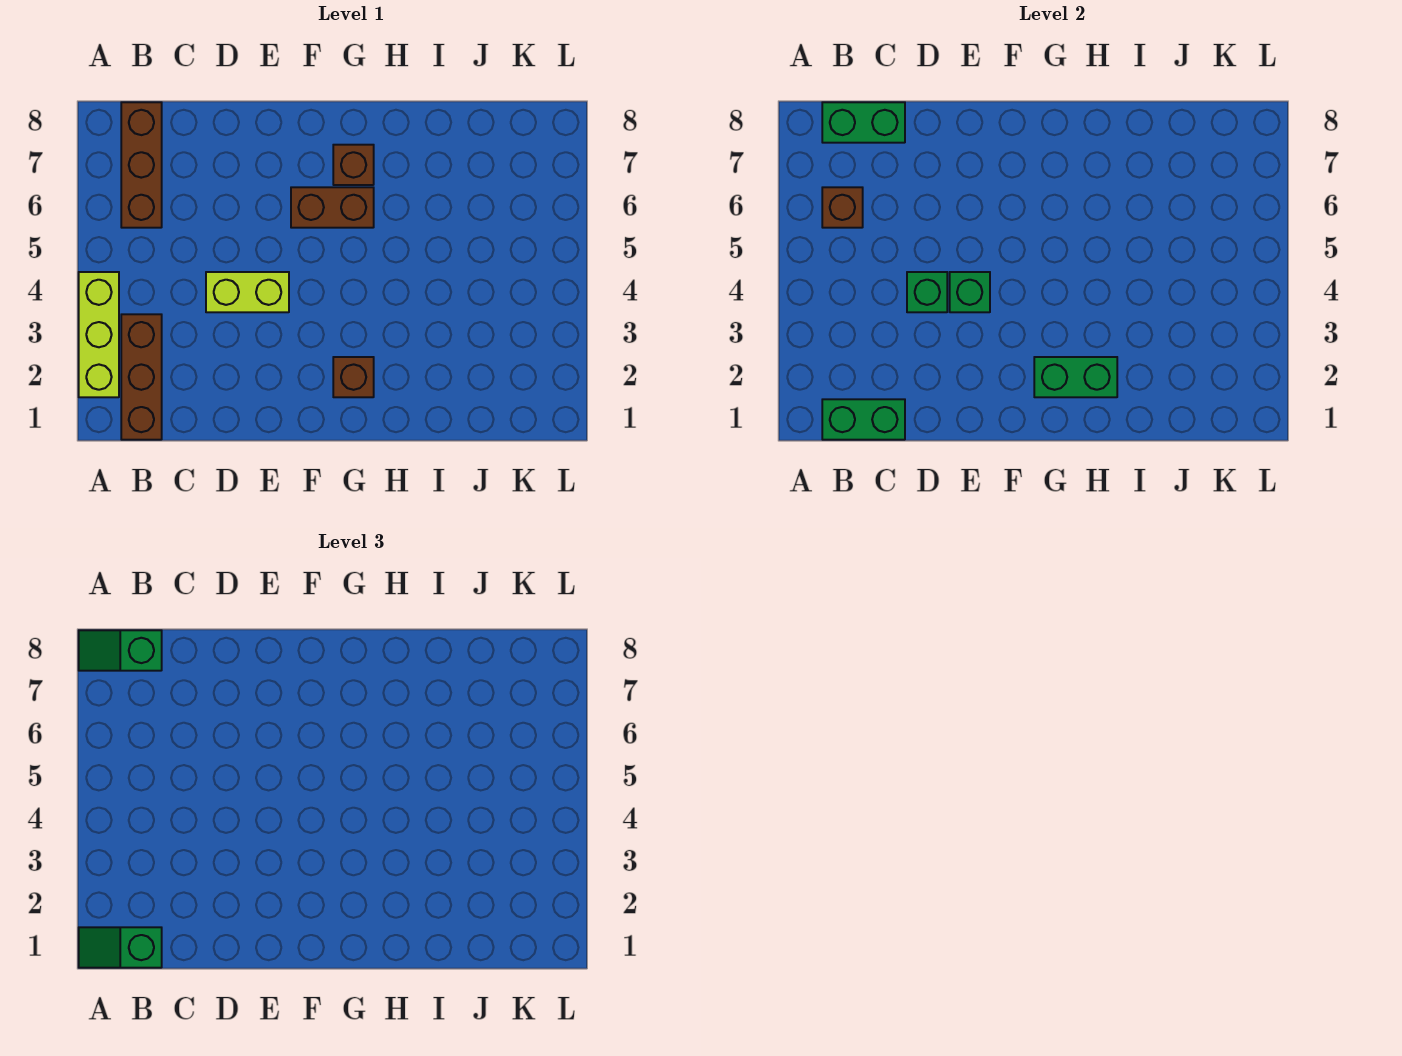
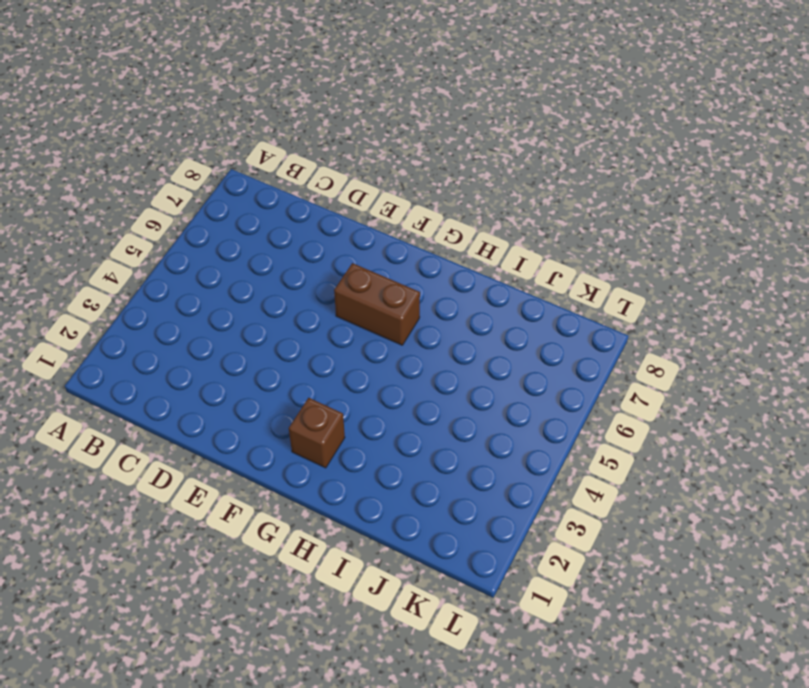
none -> lime brick A2:A4 level 1
none -> brown brick B1:B3 level 1
none -> brown brick B6:B8 level 1

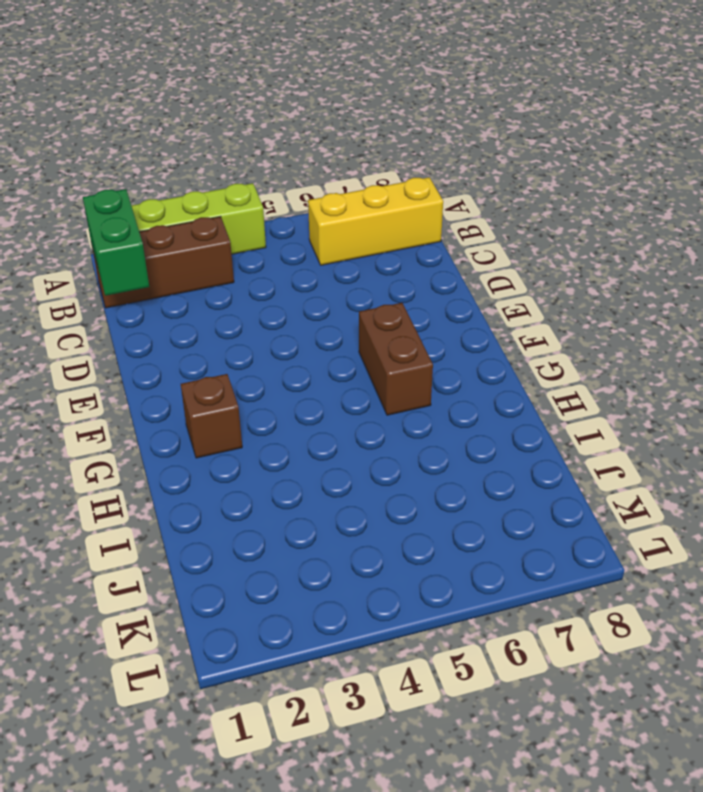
yellow brick B6:B8 level 1 -> brown brick B6:B8 level 1
none -> lime brick D4:E4 level 1
none -> brown brick G7 level 1
none -> brown brick B6 level 2

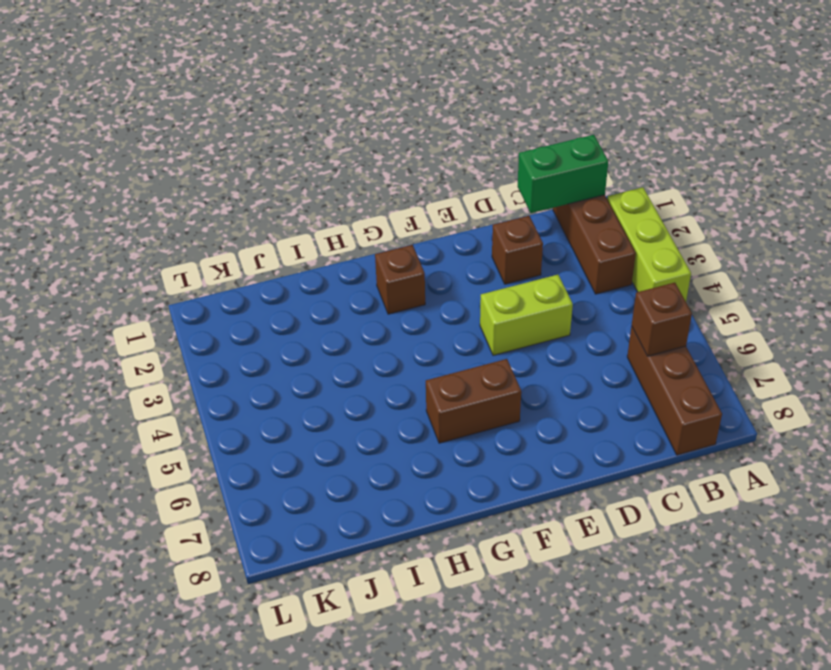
brown brick D2 level 1 -> brown brick G7 level 1
none -> green brick B8:C8 level 2
none -> green brick D4 level 2
none -> green brick E4 level 2

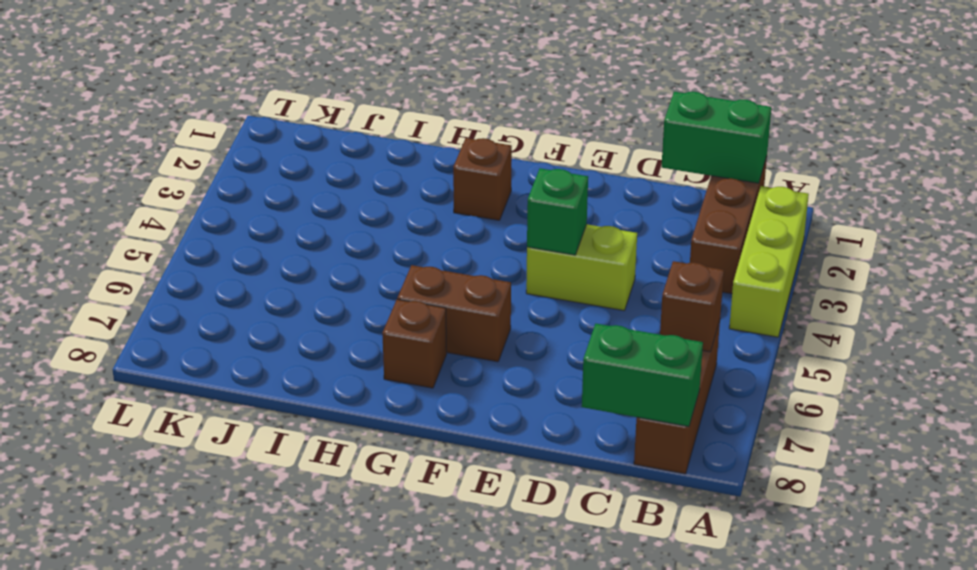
none -> green brick D4 level 2
none -> green brick G2:H2 level 2
none -> green slope A1:B1 level 3 top B

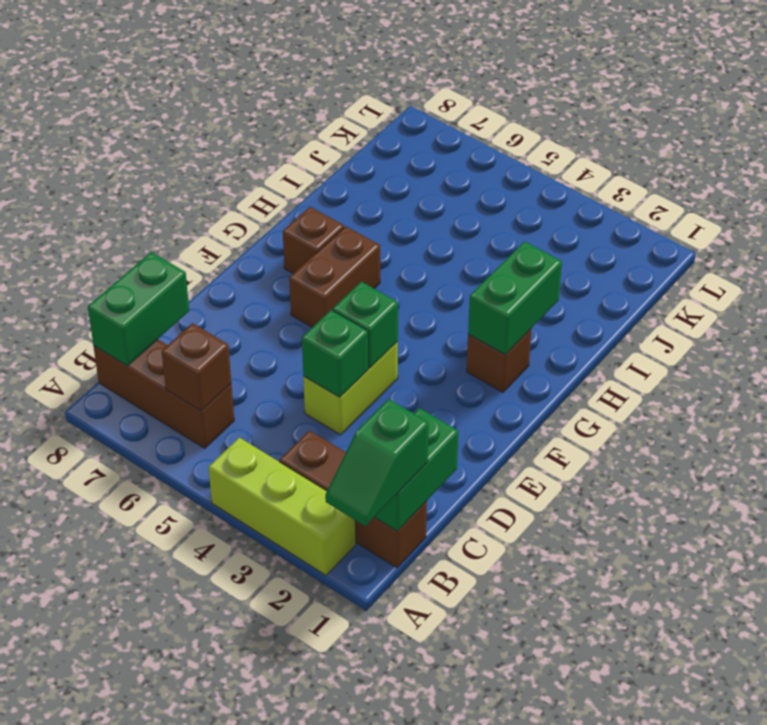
none -> green slope A8:B8 level 3 top B

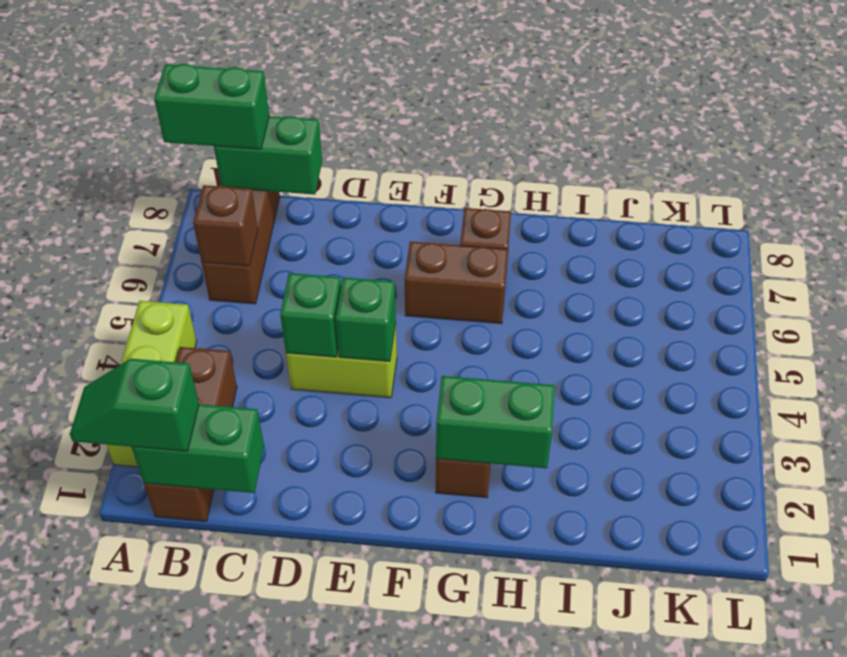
green brick A8:B8 level 3 -> green slope A8:B8 level 3 top B

